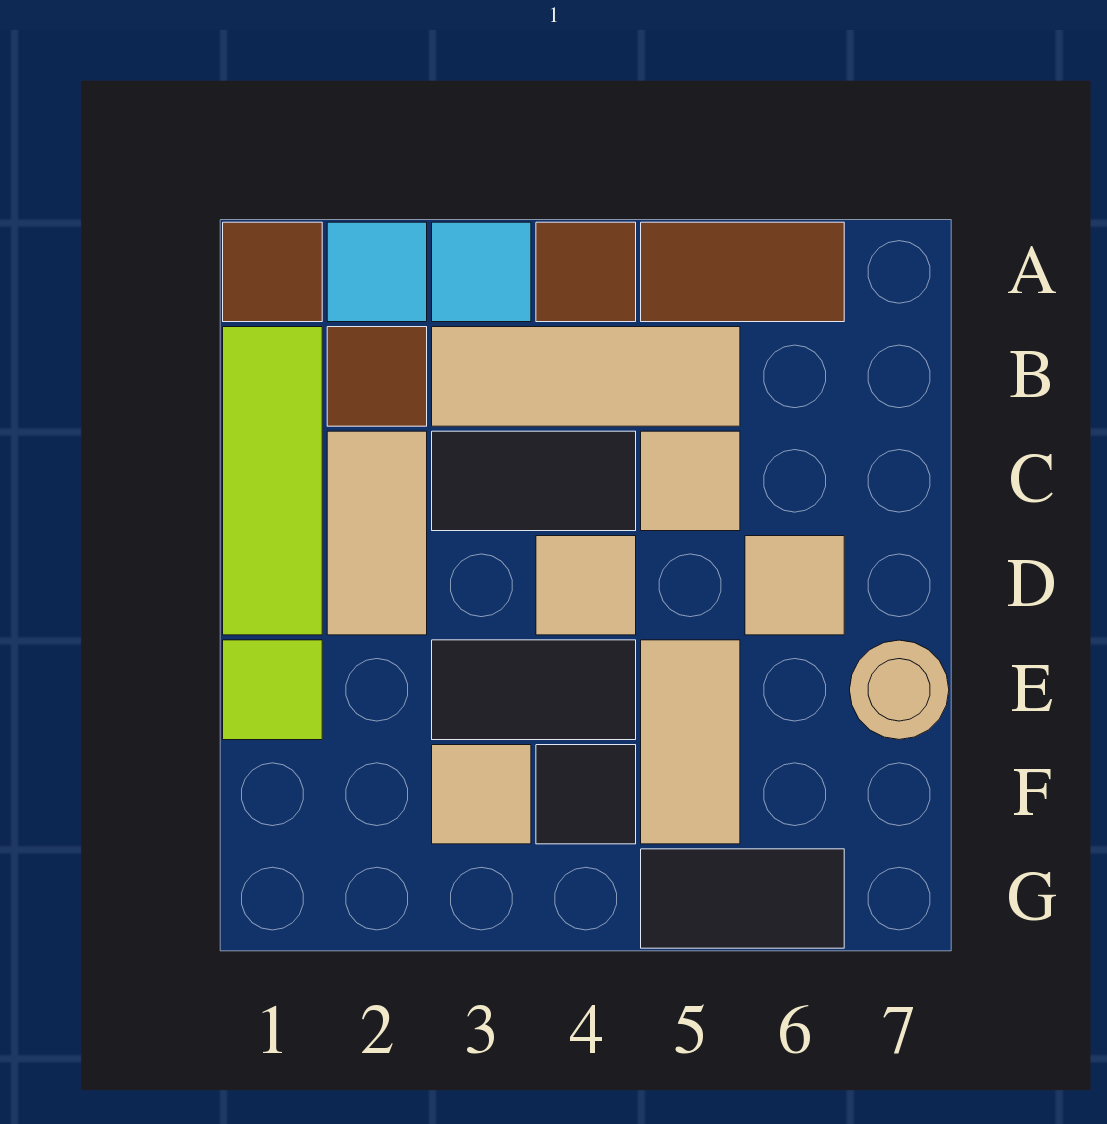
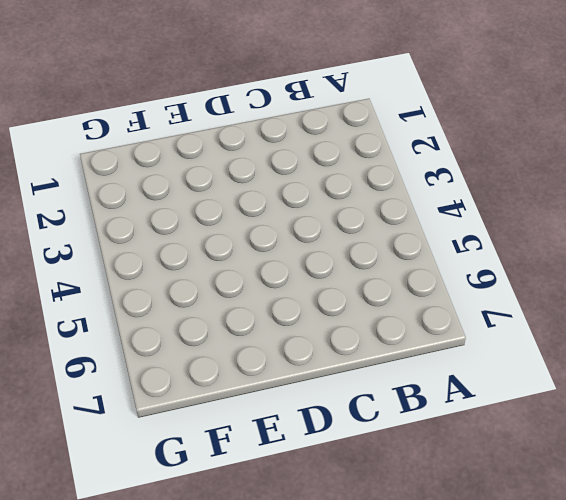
none -> brown tile A1 level 1
none -> cyan tile A2 level 1
none -> cyan tile A3 level 1

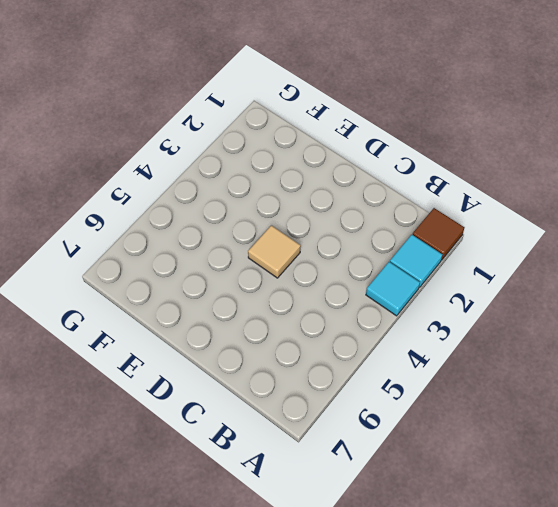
none -> brown tile A4 level 1
none -> brown tile A5:A6 level 1
none -> lime tile B1:D1 level 1

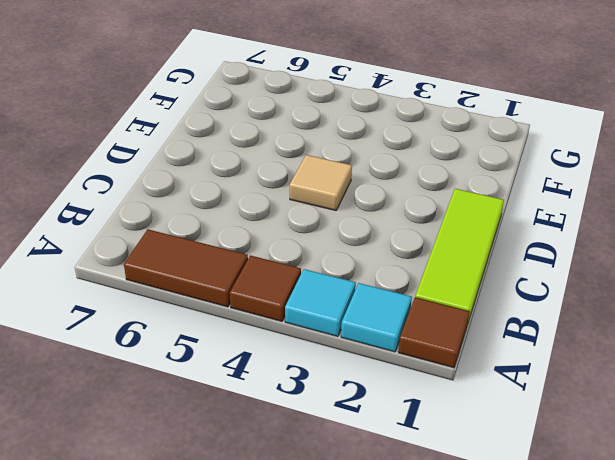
none -> brown tile B2 level 1
none -> tan tile B3:B5 level 1
none -> tan tile C2:D2 level 1

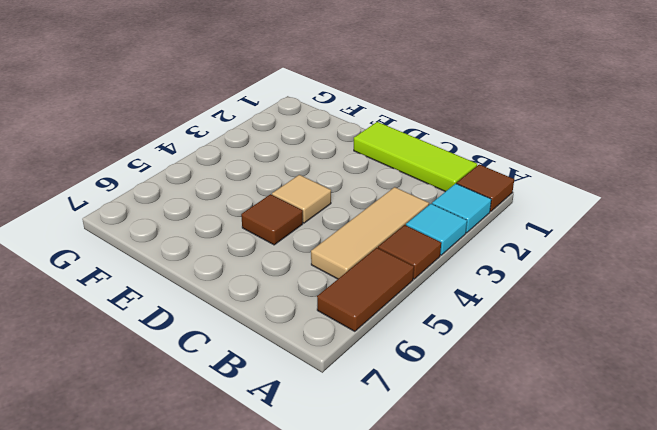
brown tile D5 level 1 -> brown tile B2 level 1
none -> tan tile C2:D2 level 1
none -> black tile C3:C4 level 1
none -> tan tile C5 level 1

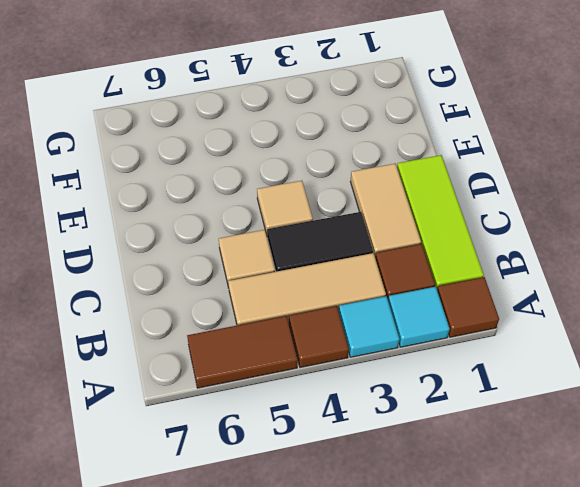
none -> tan tile D6 level 1
none -> lime tile E1 level 1
none -> black tile E3:E4 level 1

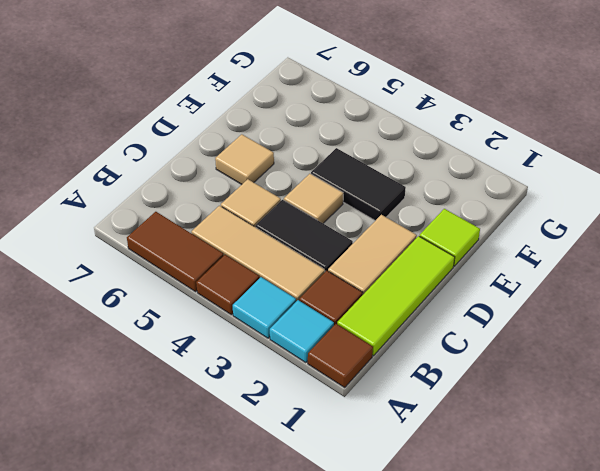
none -> tan tile E5:F5 level 1
none -> tan round brick E7 level 1
none -> tan tile F3 level 1

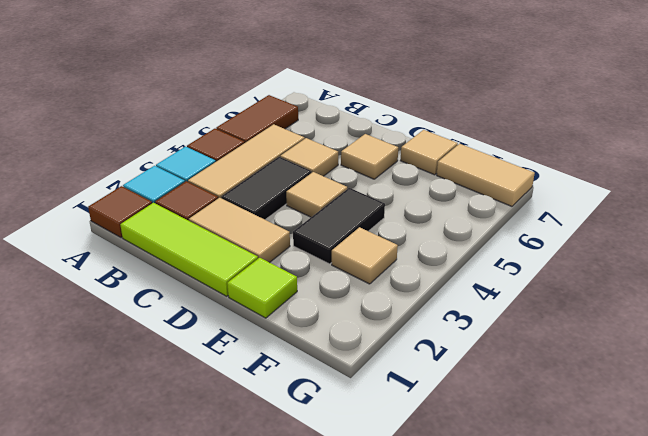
tan tile E7 level 1 -> tan round brick E7 level 1
tan tile F7:G7 level 1 -> tan tile E5:F5 level 1
none -> black tile F4 level 1
none -> black tile G5:G6 level 1

